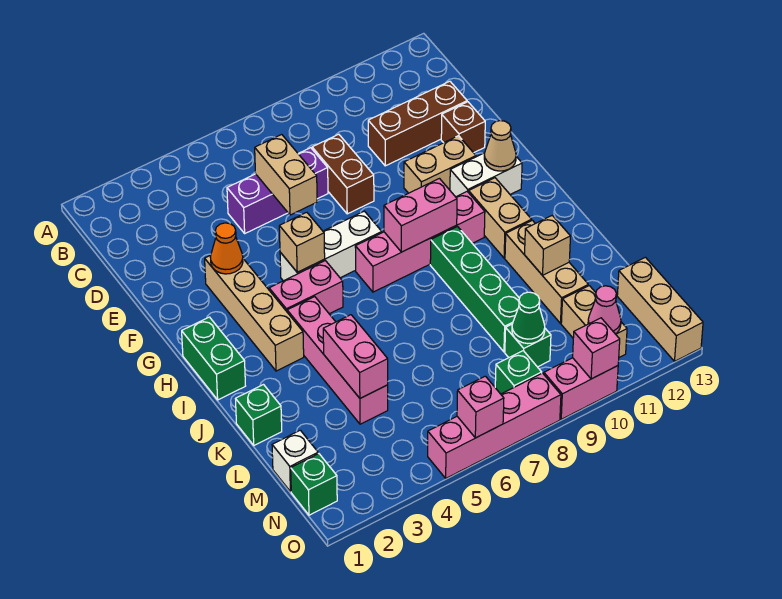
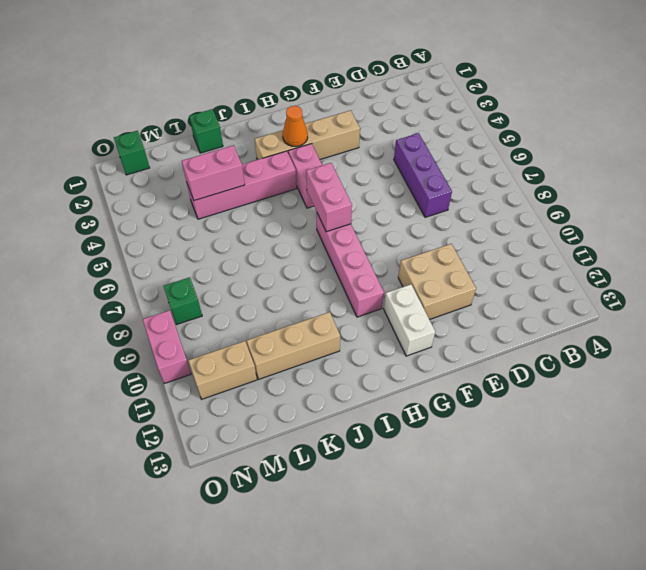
tan brick E10:F11 level 1 -> tan brick F10:F11 level 1
orange cone H3 level 2 -> orange cone F3 level 2
pink brick H6:H7 level 2 -> pink brick H8:H9 level 2
none -> brown brick D8:E8 level 1
none -> brown brick D10:D12 level 1
none -> brown brick E12 level 1
none -> white brick G5:G7 level 1

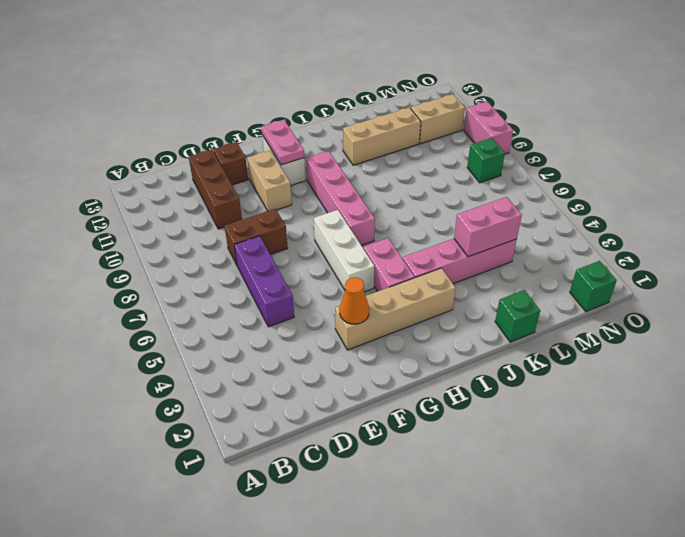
pink plate G11:G12 level 2 -> tan cone G12 level 2
none -> green brick H1:I1 level 1
none -> tan brick H11:I11 level 1
none -> green brick I9:L9 level 1
none -> white brick M1 level 1

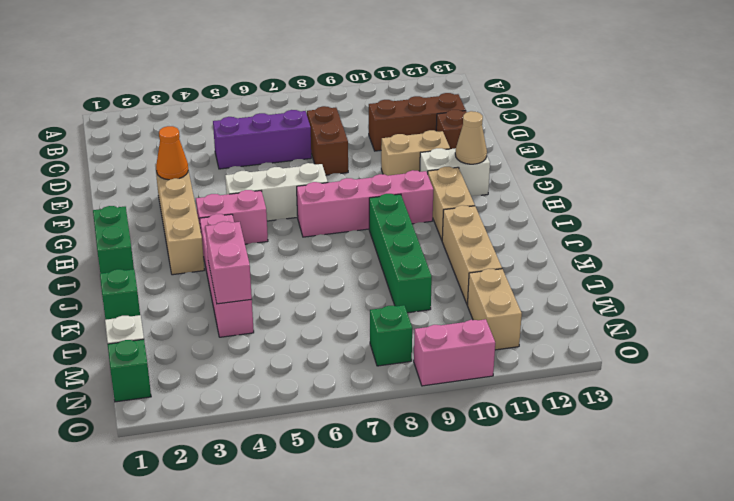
none -> green brick M9 level 1
none -> tan brick M13:O13 level 1
none -> pink brick O5:O8 level 1
none -> tan brick D6:E6 level 2

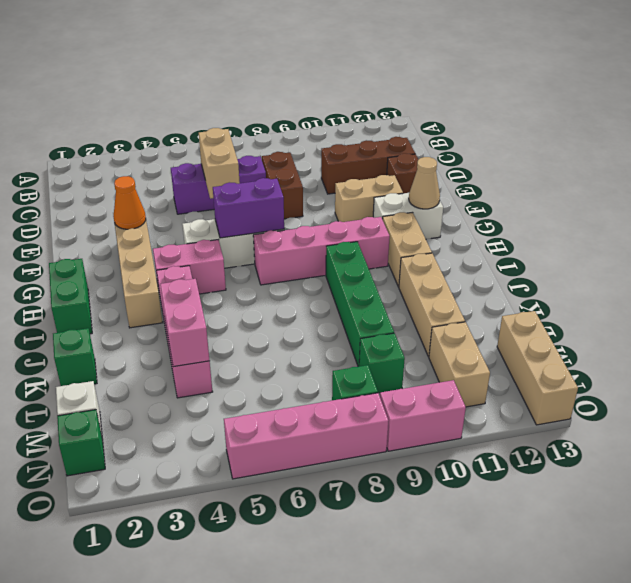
purple brick G6:G7 level 2 -> none
none -> tan brick G5 level 2
none -> pink brick H8:H9 level 2
none -> tan brick K11 level 2
none -> green cone M9 level 2

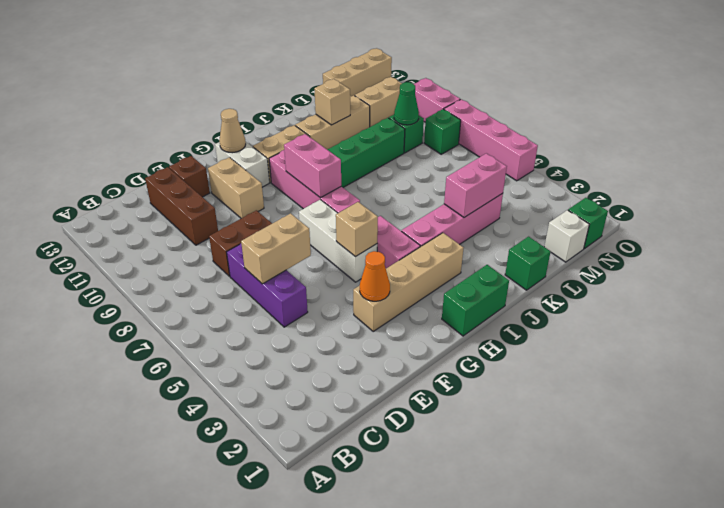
none -> pink cone N11 level 2
none -> pink brick O6 level 2
none -> pink brick O10 level 2

